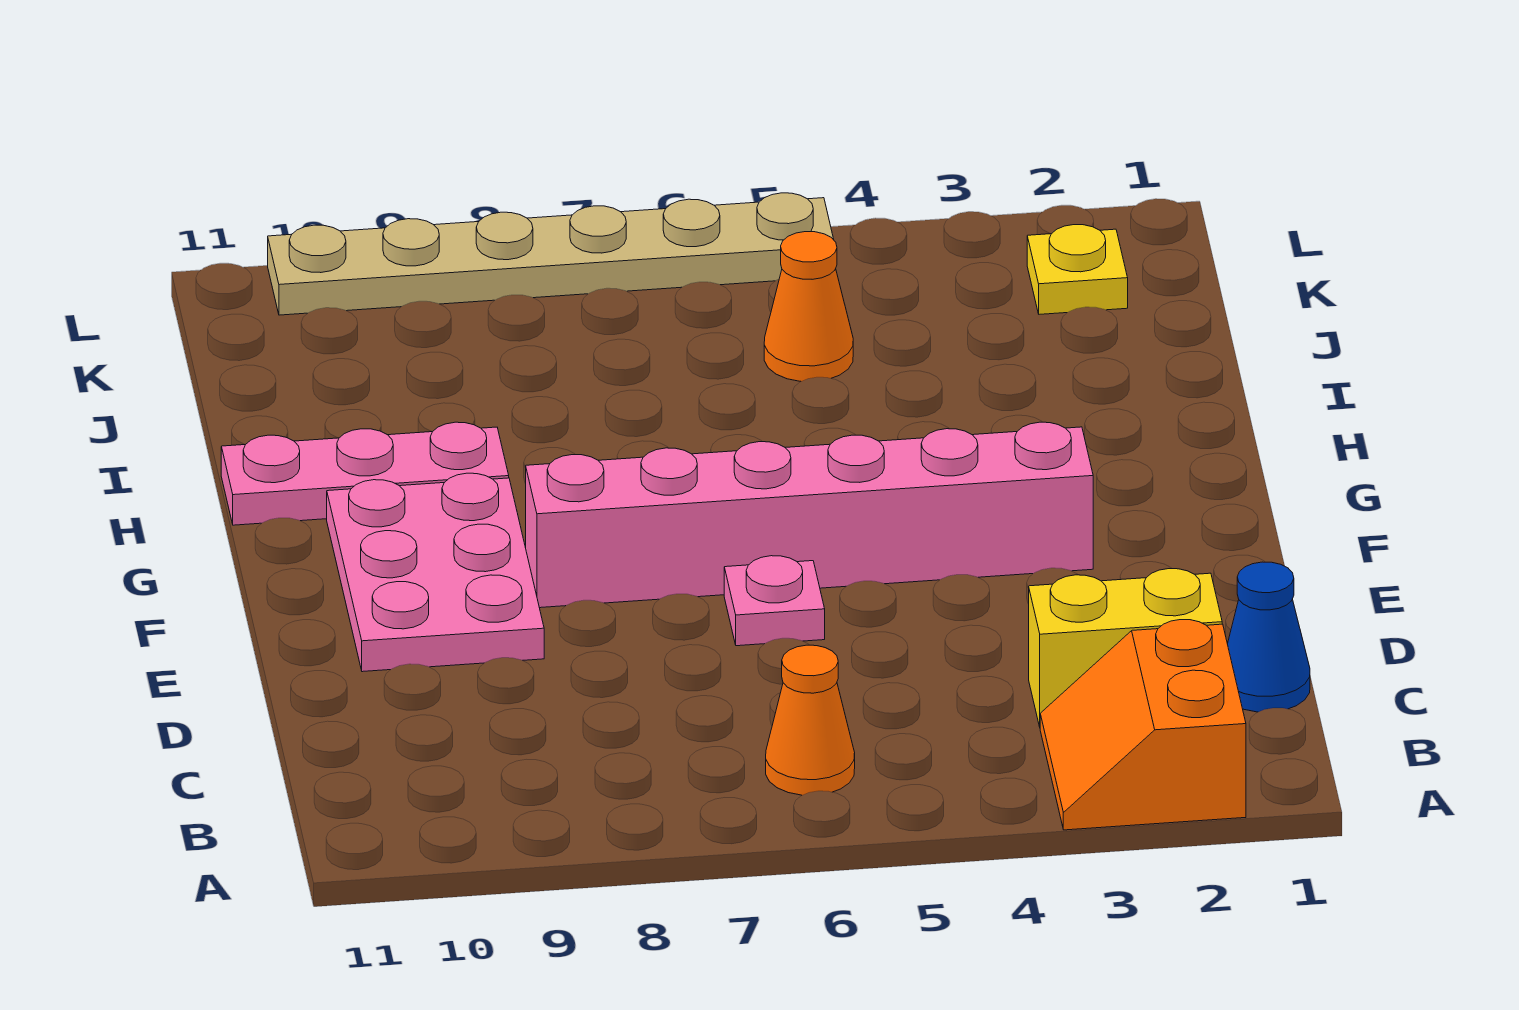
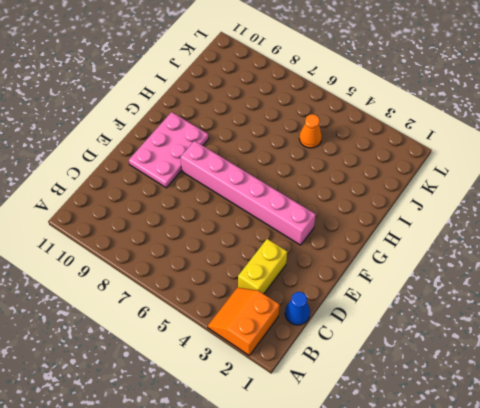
yellow brick C3:D3 level 1 -> yellow brick C2:C3 level 1
none -> orange cone B6 level 1
none -> pink plate E6 level 1

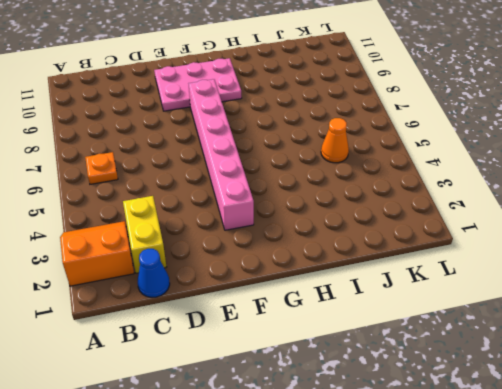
orange plate B6 level 1 -> orange cone B6 level 1
none -> pink plate E6 level 1
none -> pink plate H9:H11 level 1

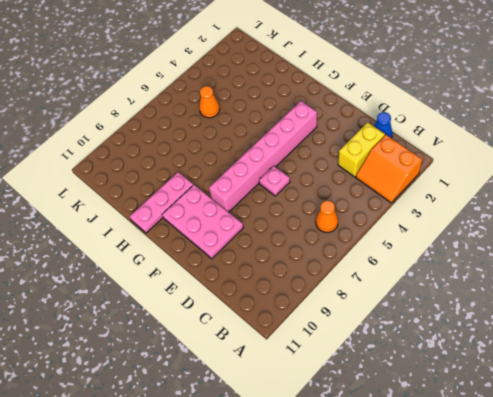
none -> yellow plate K2 level 1
none -> tan plate L5:L10 level 1

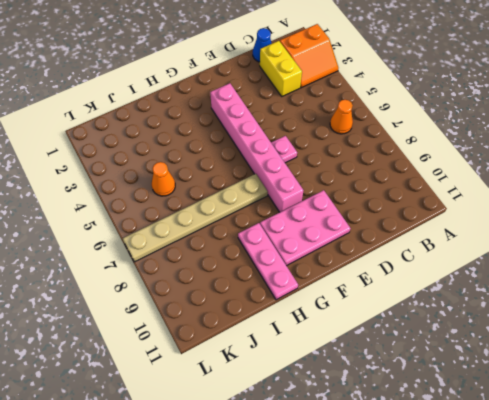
tan plate G7:L7 level 1 -> tan plate L5:L10 level 1
none -> yellow plate K2 level 1

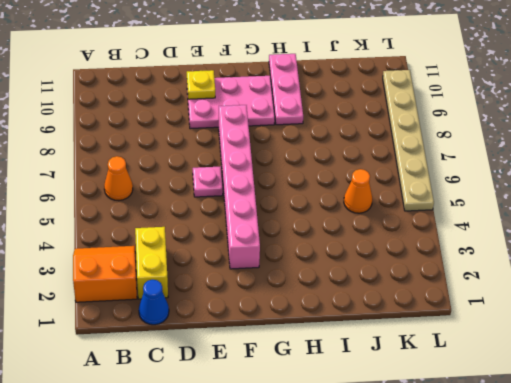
yellow plate E10 level 2 -> yellow plate K2 level 1

